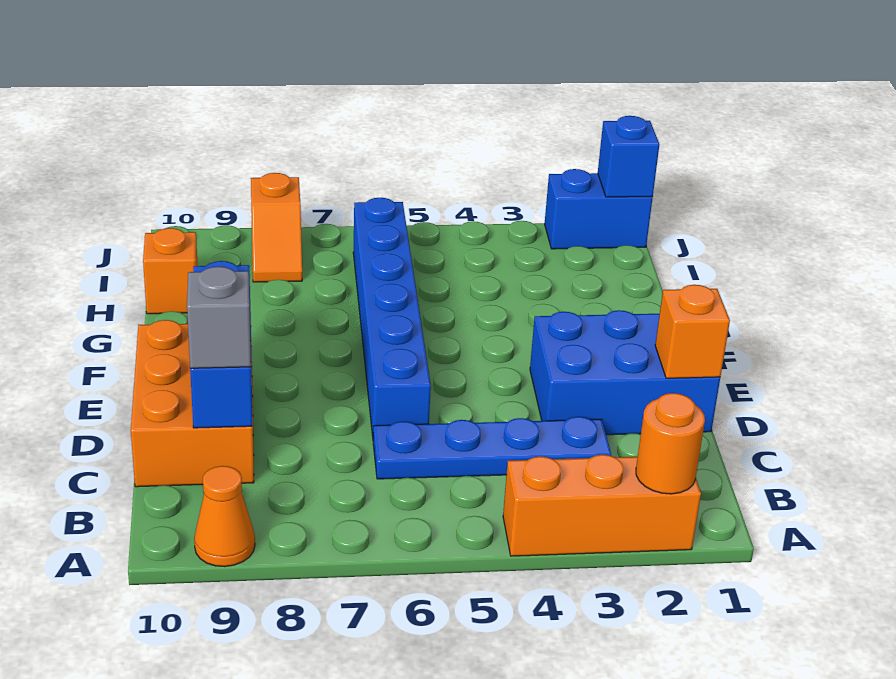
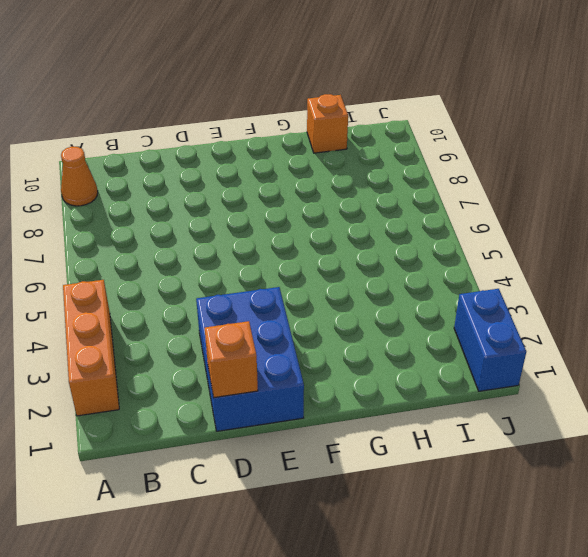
none -> blue plate C3:C6 level 1
none -> orange brick C9:E10 level 1
none -> blue brick D6:I6 level 1

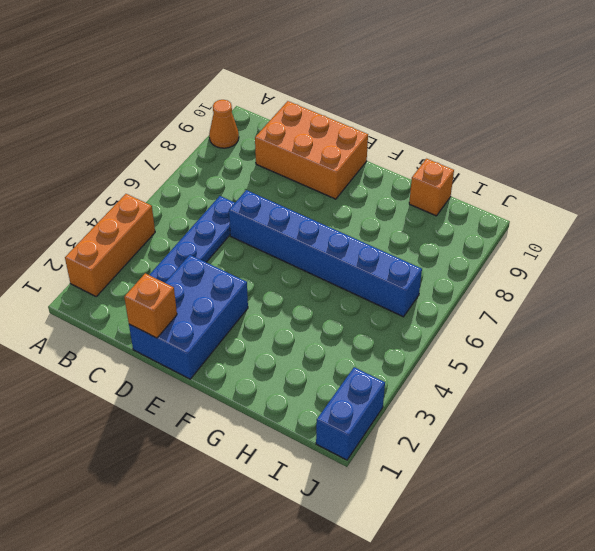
none -> orange slope I8:J8 level 1 top J
none -> orange round brick A2 level 2
none -> blue brick C9:E9 level 2

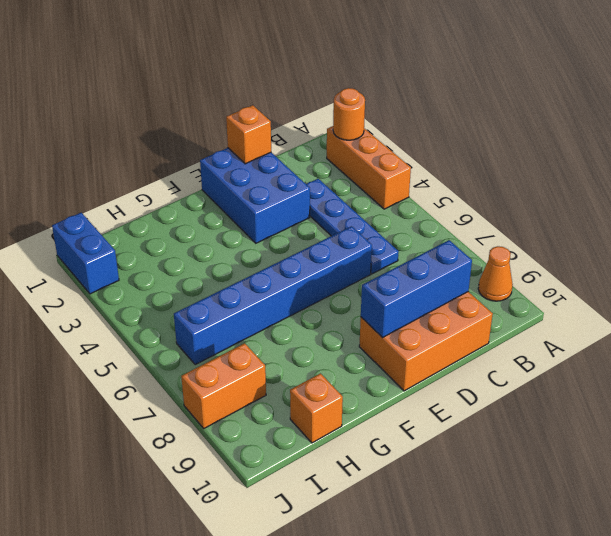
orange brick I8:J8 level 1 -> orange slope I8:J8 level 1 top J
none -> blue brick J1 level 2
none -> grey brick C9 level 3

